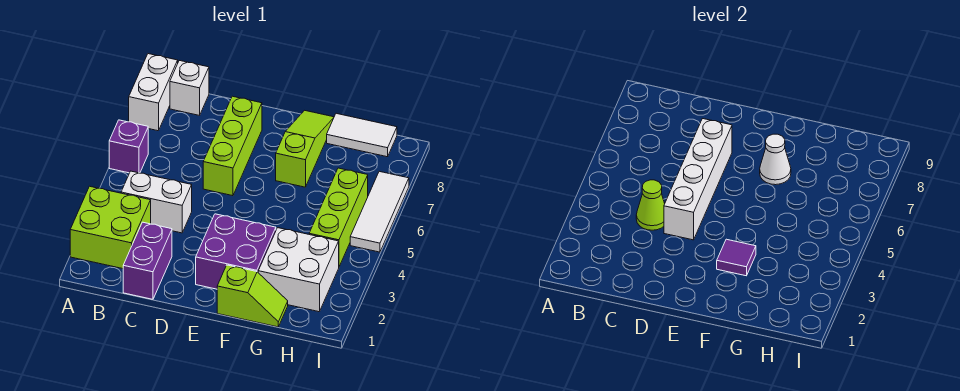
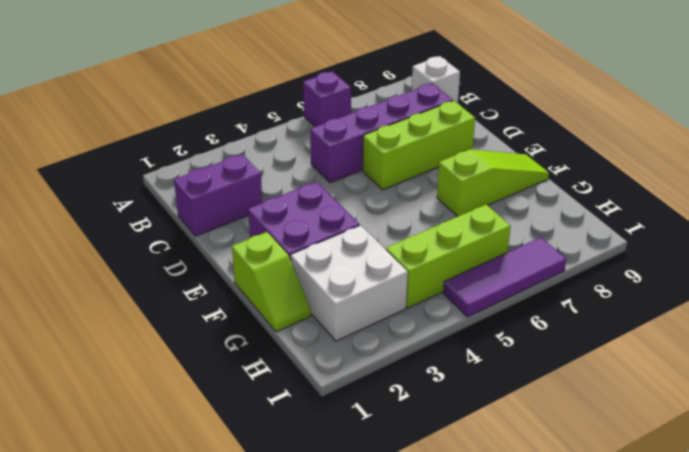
purple brick C5:C8 level 1 -> none
purple tile I5:I7 level 1 -> white tile I5:I7 level 1
none -> lime brick A2:B3 level 1
none -> white brick A8:A9 level 1
none -> white brick B4:C4 level 1

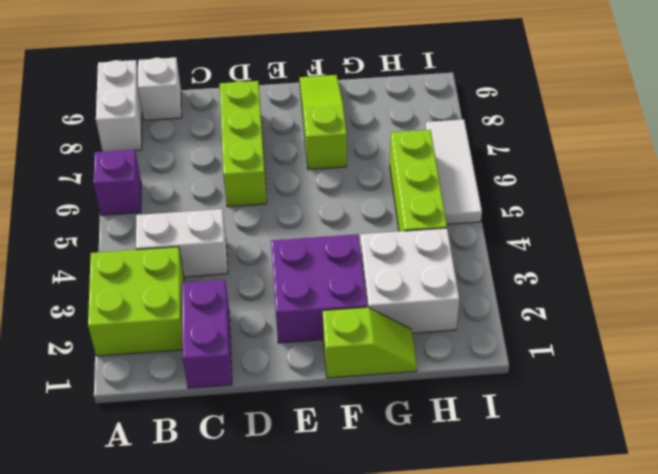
none -> white tile G9:H9 level 1
none -> lime cone C4 level 2
none -> white brick D4:D7 level 2

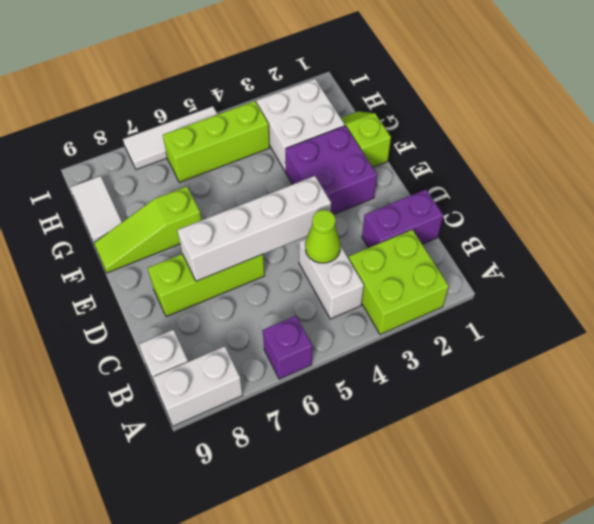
none -> purple tile F3 level 2
none -> white cone F7 level 2

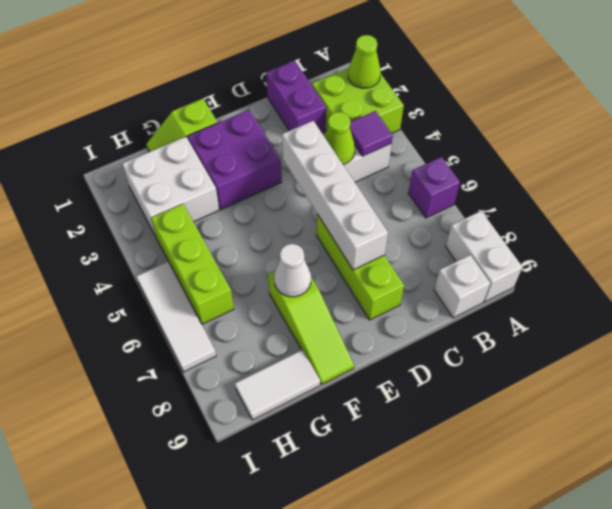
lime cone A2 level 2 -> none
purple tile B4 level 2 -> purple tile F3 level 2

